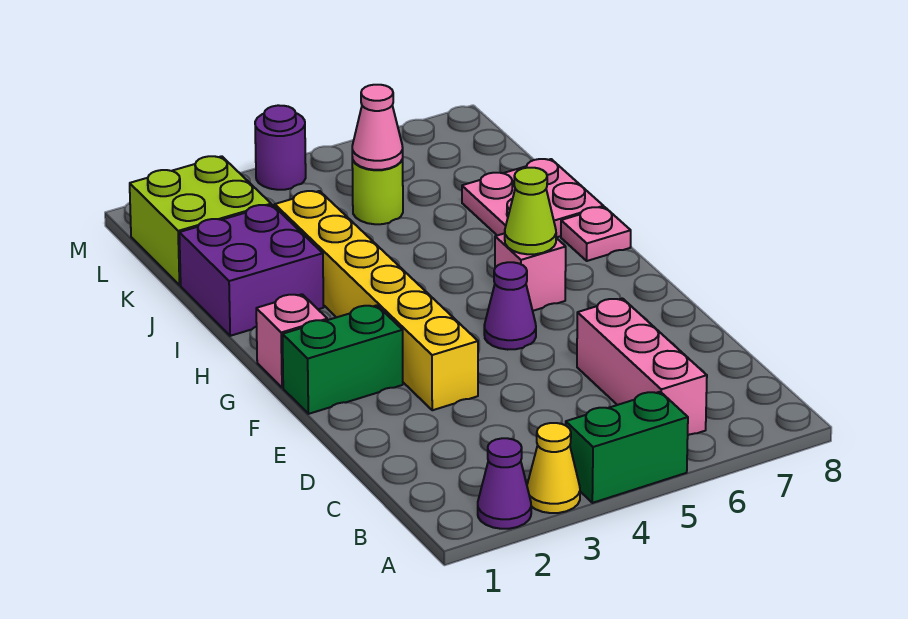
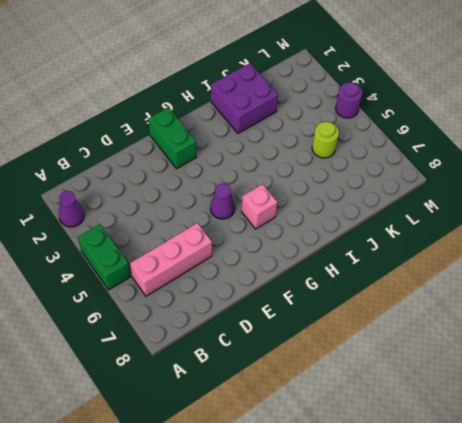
none -> yellow cone A3 level 1
none -> yellow brick E3:J3 level 1
none -> pink brick G1 level 1

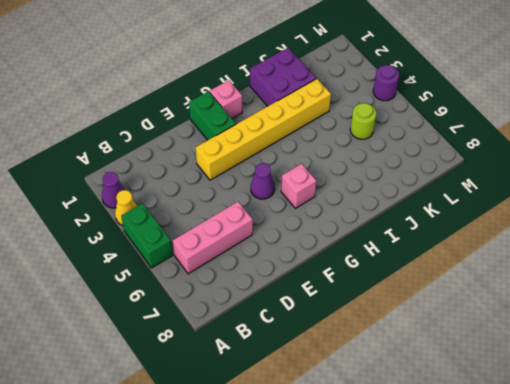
none -> pink plate H8 level 1
none -> pink plate I7:J8 level 1
none -> lime brick K1:L2 level 1

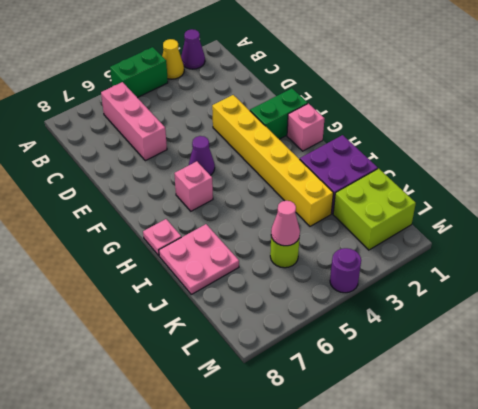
none -> lime cone G6 level 2

